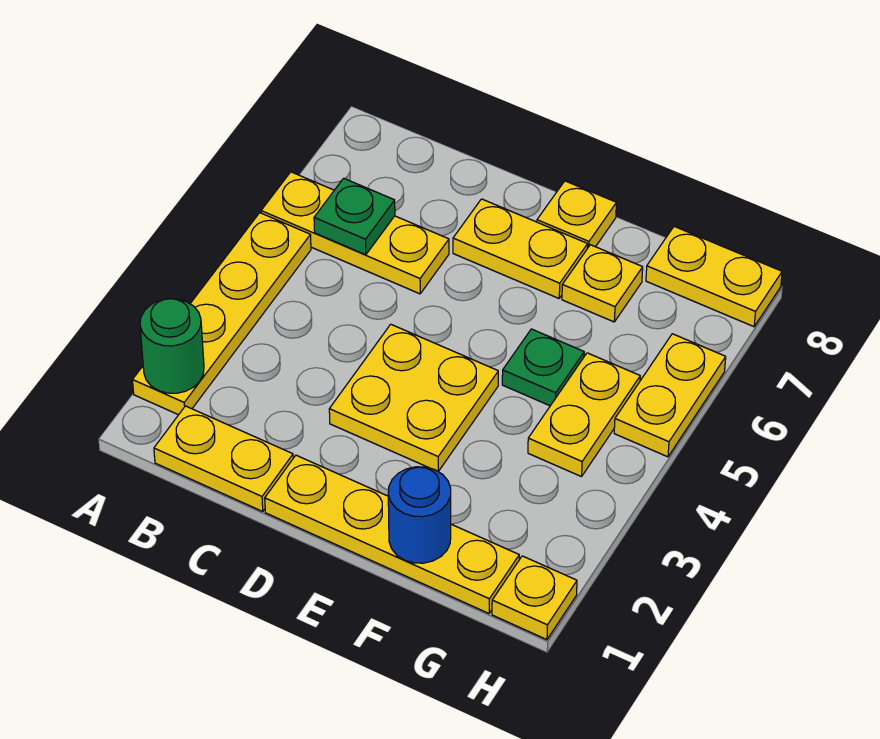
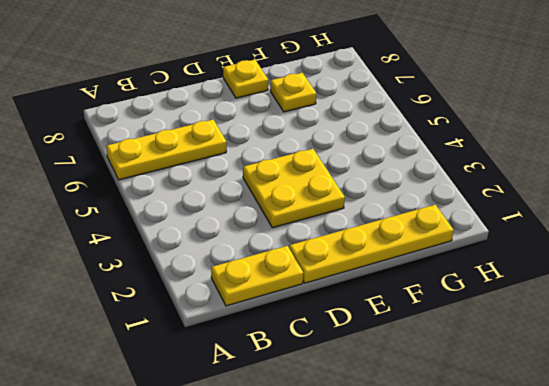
none -> yellow plate A2:A5 level 1
none -> yellow plate D7:E7 level 1
none -> green plate F5 level 1

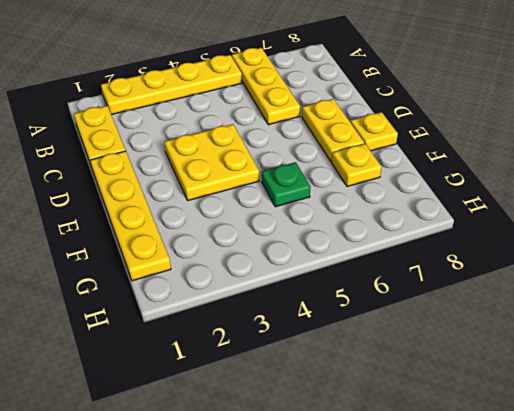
none -> yellow plate G4:G5 level 1
none -> yellow plate G8:H8 level 1
none -> yellow plate H1 level 1

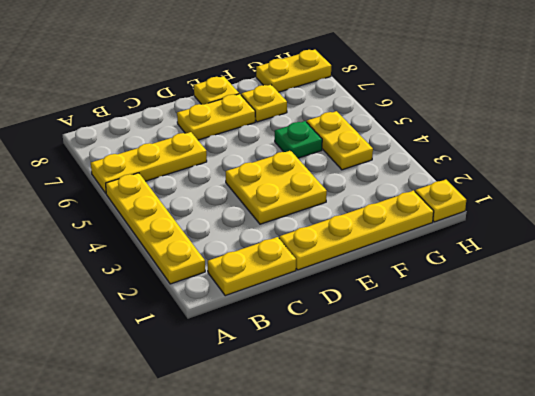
none -> yellow plate H5:H6 level 1
none -> green round brick A2 level 2
none -> green plate B6 level 2

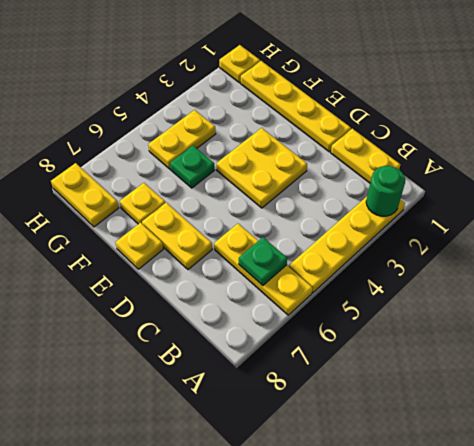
none -> yellow plate H5:H6 level 1
none -> blue round brick F1 level 2

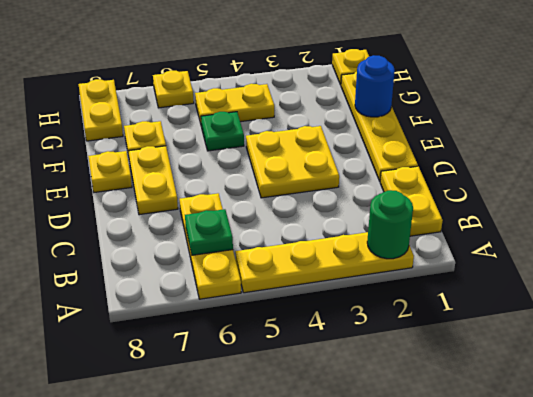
yellow plate H6 level 1 -> yellow plate H5:H6 level 1

